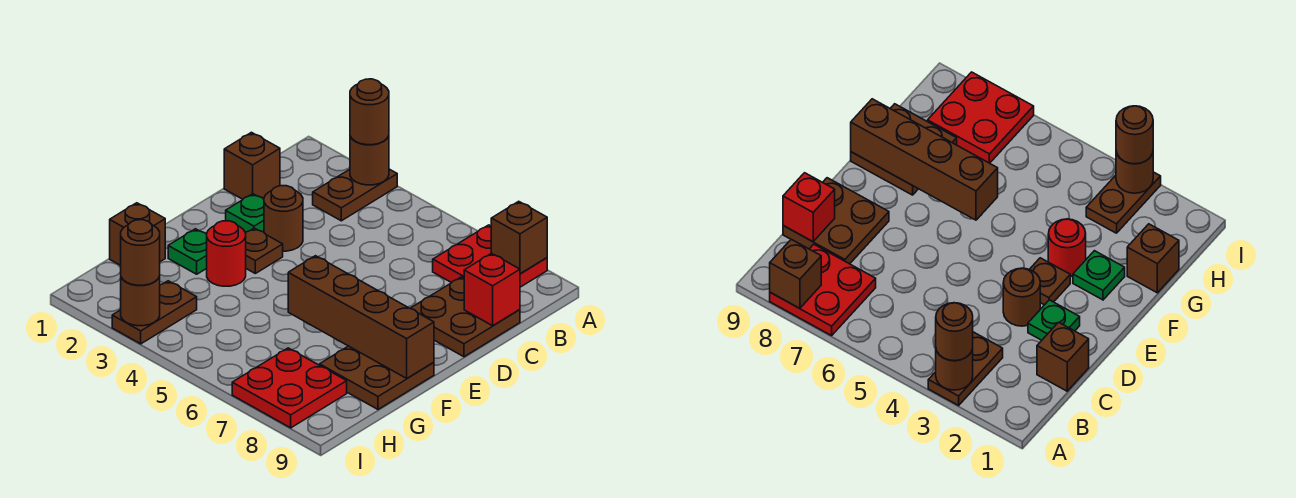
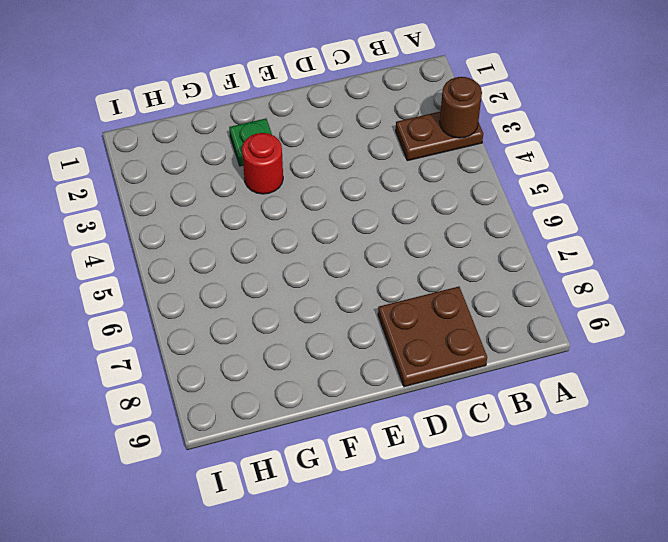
none -> red plate A7:B8 level 1
none -> brown brick C1 level 1
none -> green plate D2 level 1

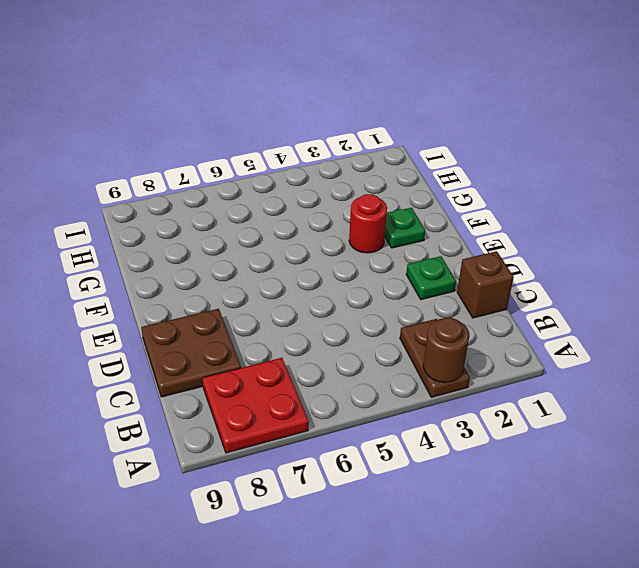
none -> brown round brick D3 level 1
none -> brown plate E3 level 1
none -> brown plate F8:G9 level 1

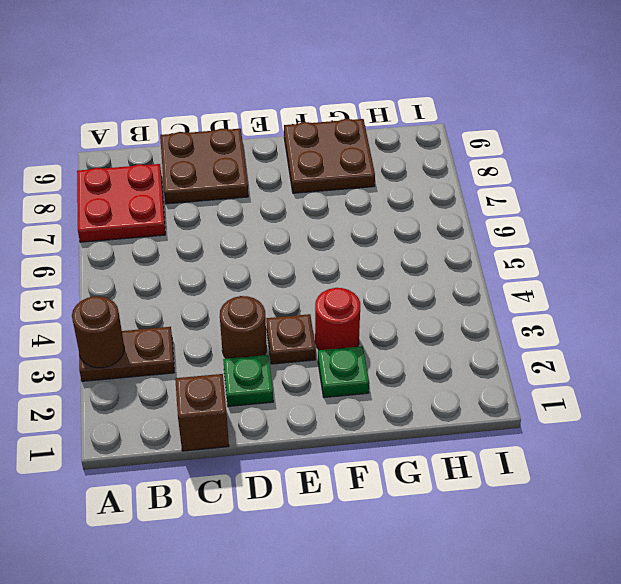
none -> brown brick G1 level 1
none -> brown plate H3:I3 level 1
none -> red plate H7:I8 level 1

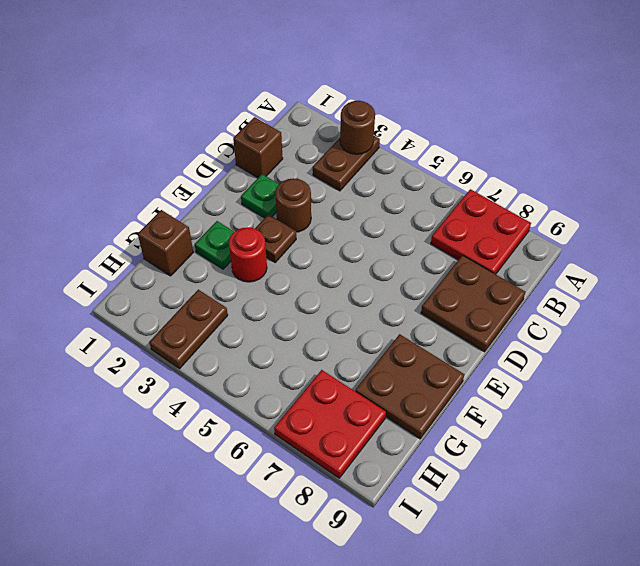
none -> brown brick A8 level 2
none -> red brick C9 level 2
none -> brown brick F6:F9 level 2

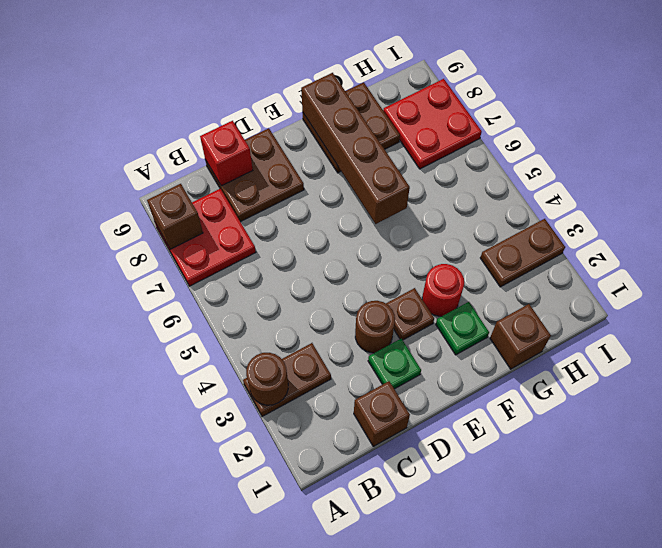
none -> brown round brick I3 level 2
none -> brown round brick A3 level 3
none -> brown round brick I3 level 3

